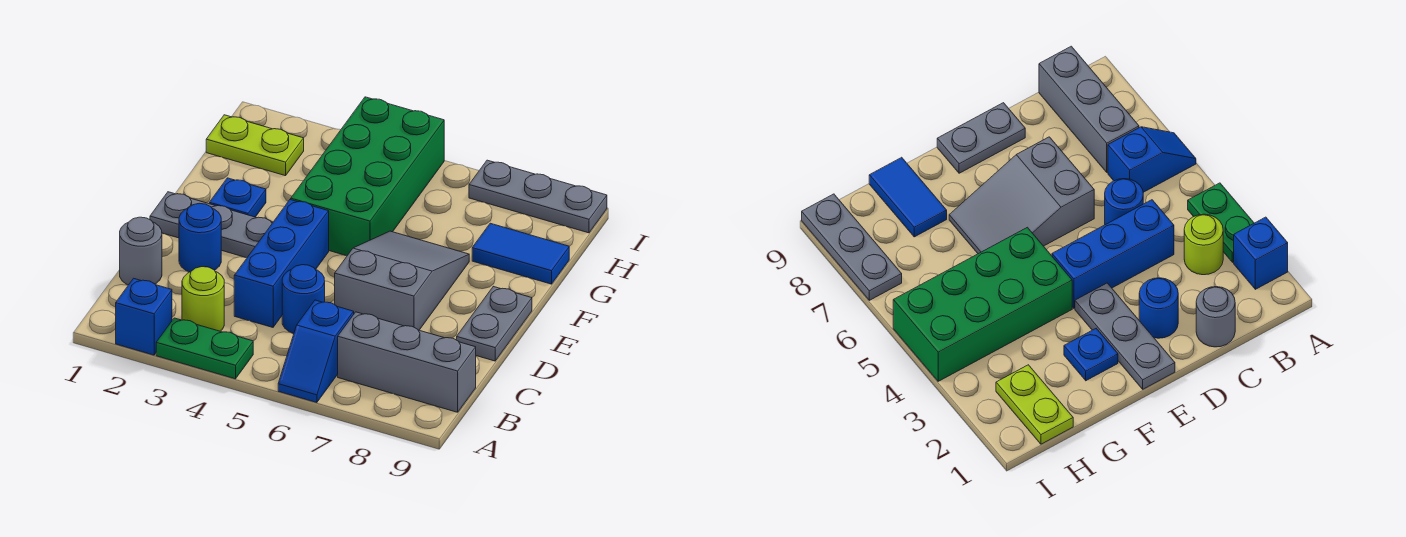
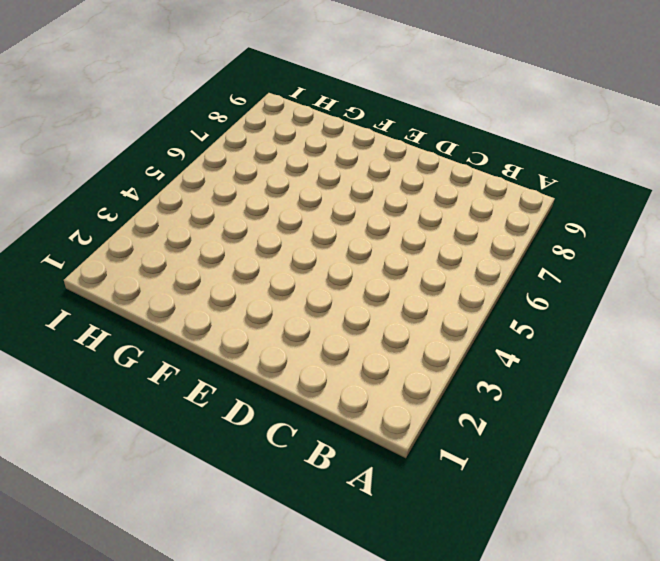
none -> blue brick A2 level 1
none -> green plate A3:A4 level 1
none -> blue slope A6:B6 level 1 top B

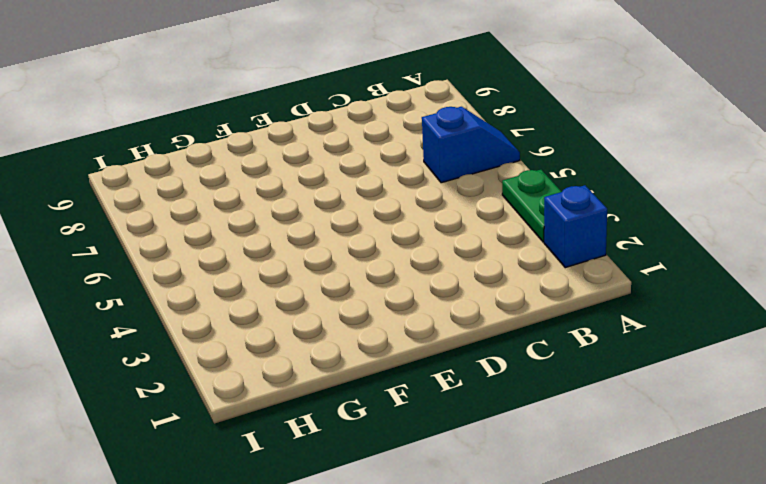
none -> lime round brick B3 level 1
none -> grey brick B7:B9 level 1
none -> grey round brick C1 level 1

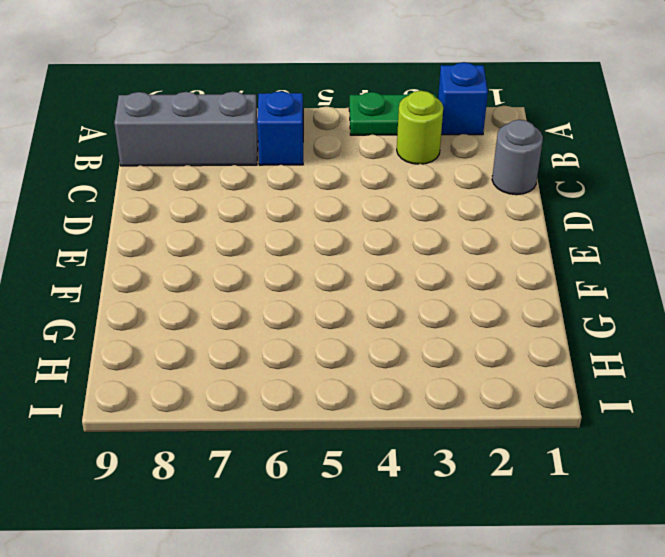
none -> blue brick C4:E4 level 1
none -> blue round brick C5 level 1
none -> blue round brick D2 level 1

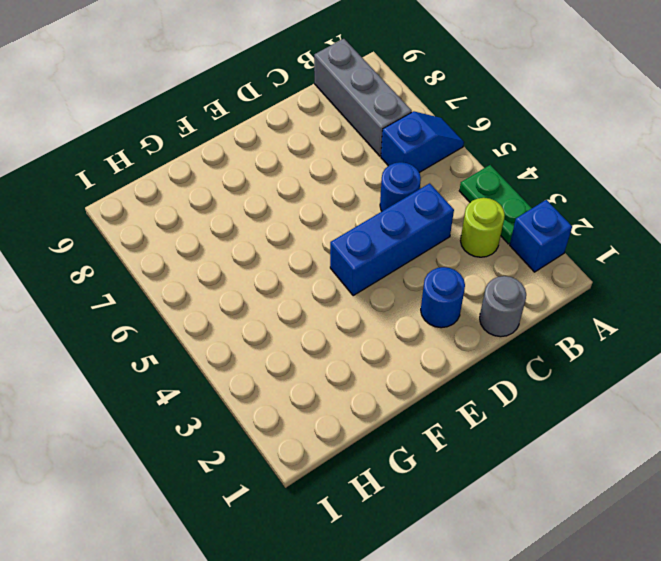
none -> grey slope D6:F7 level 1 top D
none -> grey plate D9:E9 level 1
none -> grey plate E1:E3 level 1

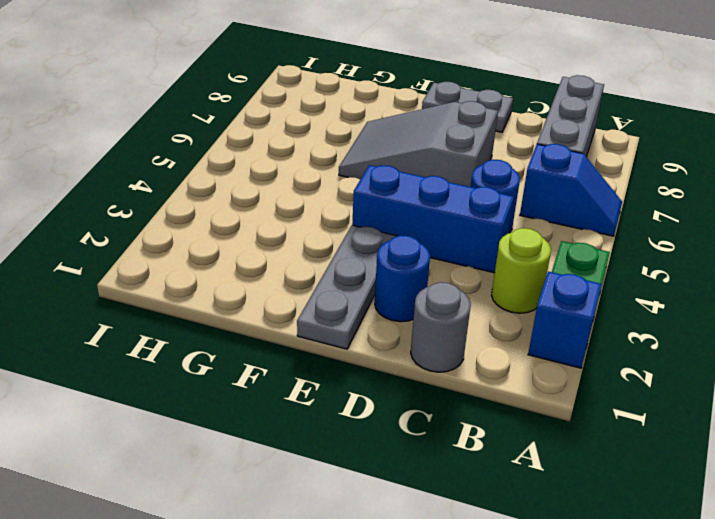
none -> blue plate F2 level 1
none -> green brick F4:I5 level 1
none -> blue tile G8:G9 level 1

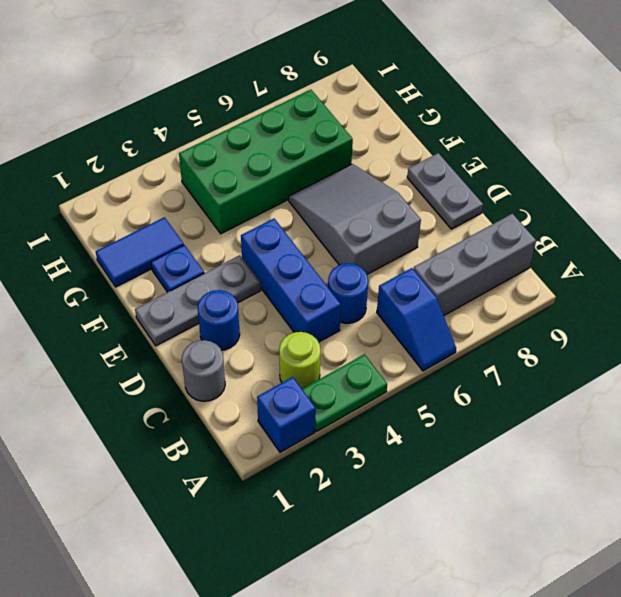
blue tile G1:G2 level 1 -> blue tile G8:G9 level 1
green brick G4:H7 level 1 -> green brick F4:I5 level 1
none -> lime plate H1:H2 level 1
none -> grey plate I7:I9 level 1

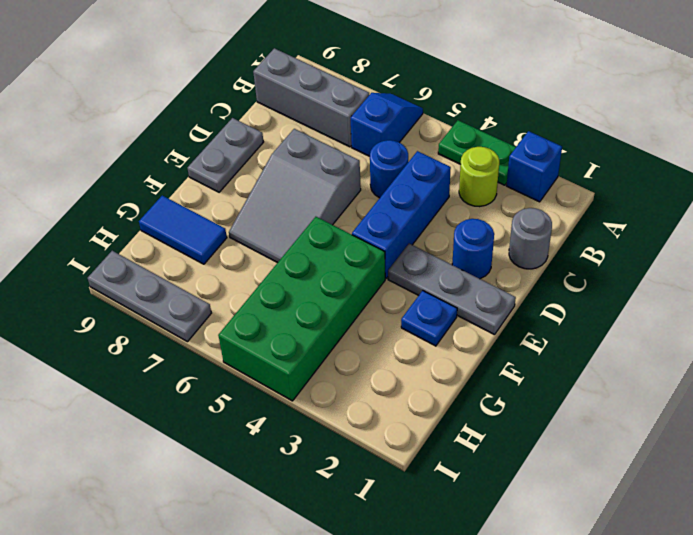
none -> lime plate H1:H2 level 1

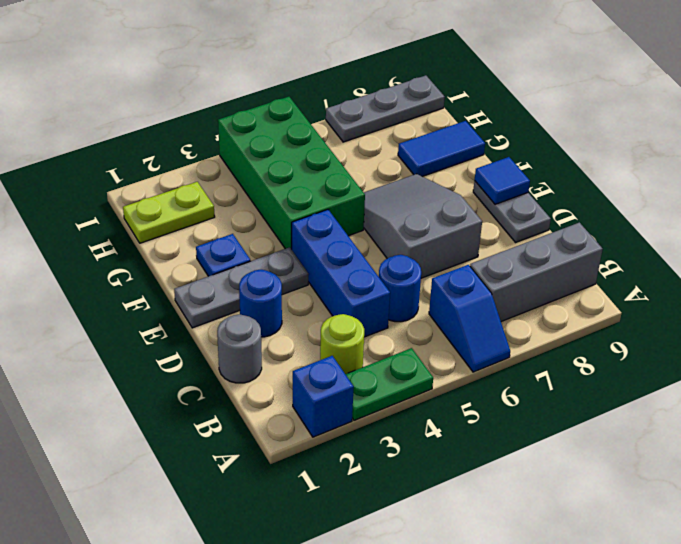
blue tile E9 level 2 -> none

